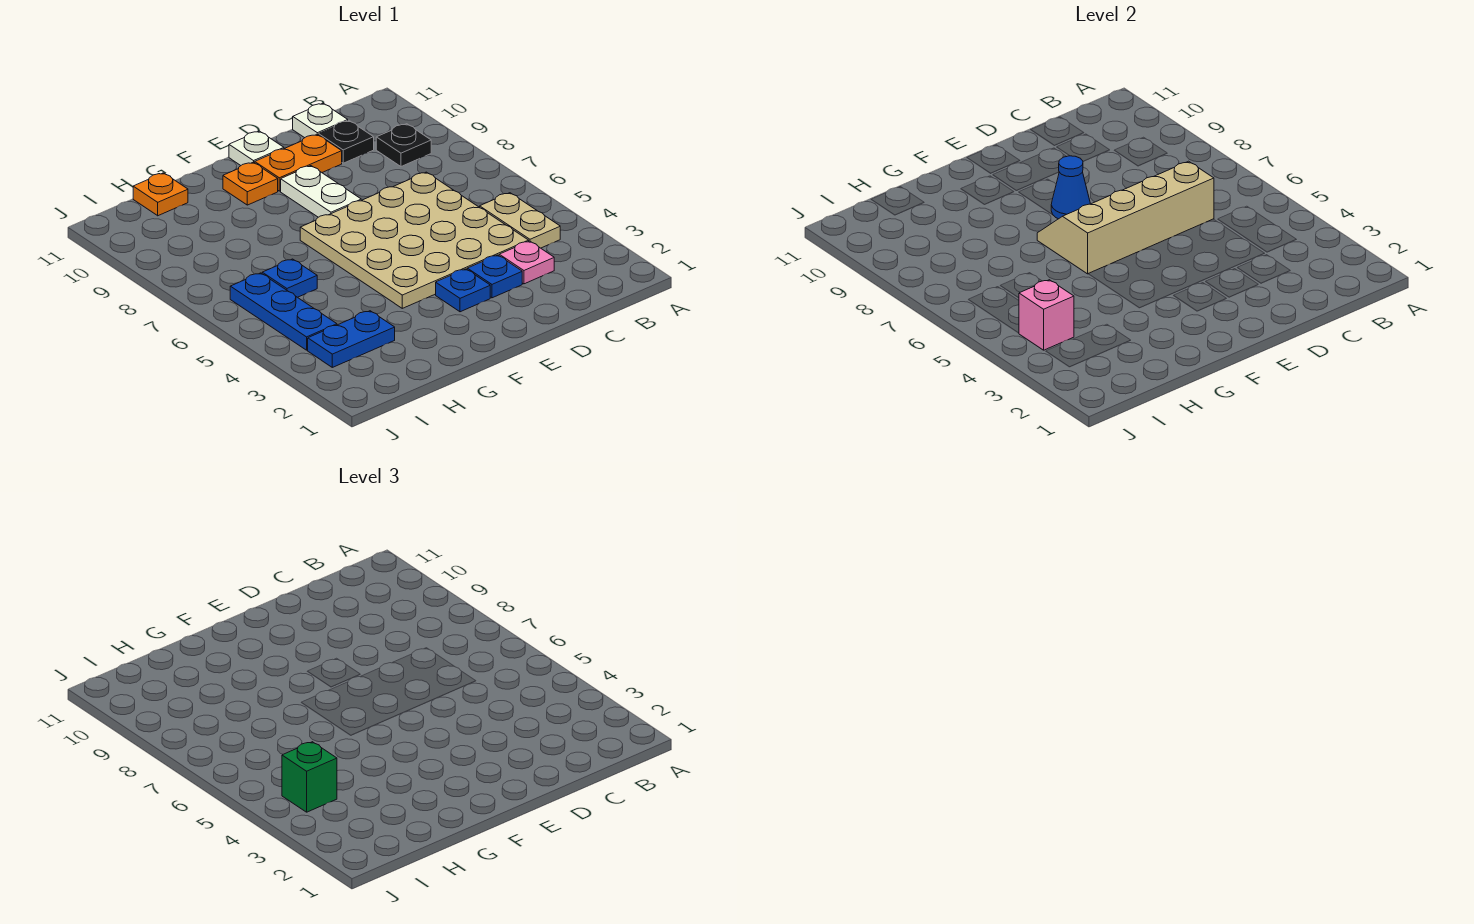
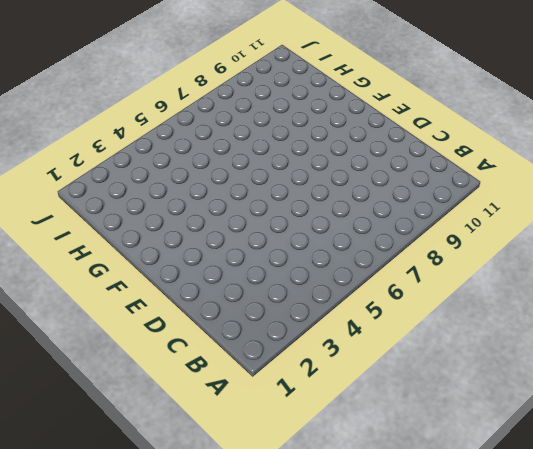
none -> tan plate B4:B5 level 1
none -> black plate B9 level 1
none -> pink plate C3 level 1

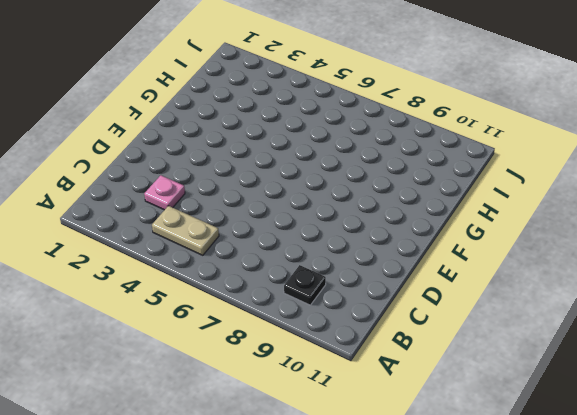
none -> tan plate C4:F7 level 1
none -> black plate C10 level 1
none -> white plate C11 level 1

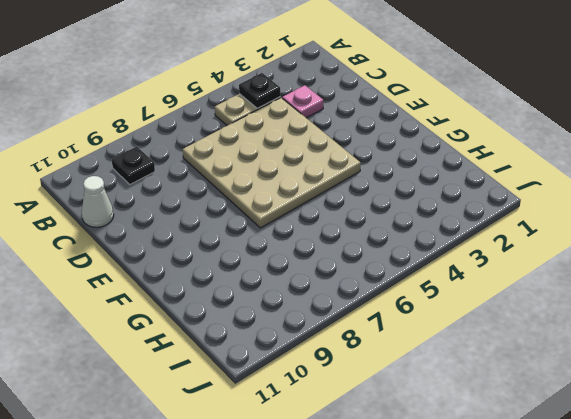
black plate B4 level 2 -> black plate C10 level 1
white cone C11 level 1 -> white plate C11 level 1
none -> blue plate D3 level 1
none -> orange plate D10:E10 level 1
none -> blue plate E3 level 1

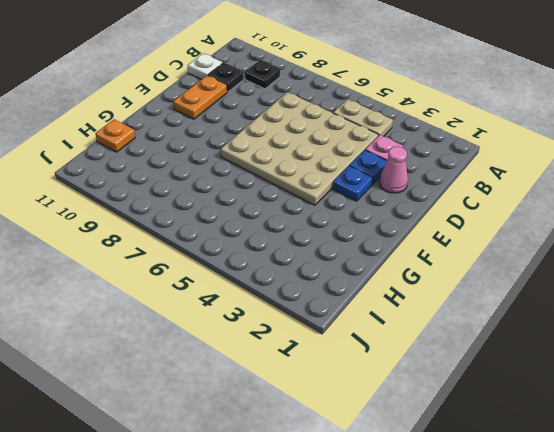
pink cone D2 level 1 -> none
none -> white plate E8:E9 level 1
none -> white plate E11 level 1
none -> orange plate F10 level 1

